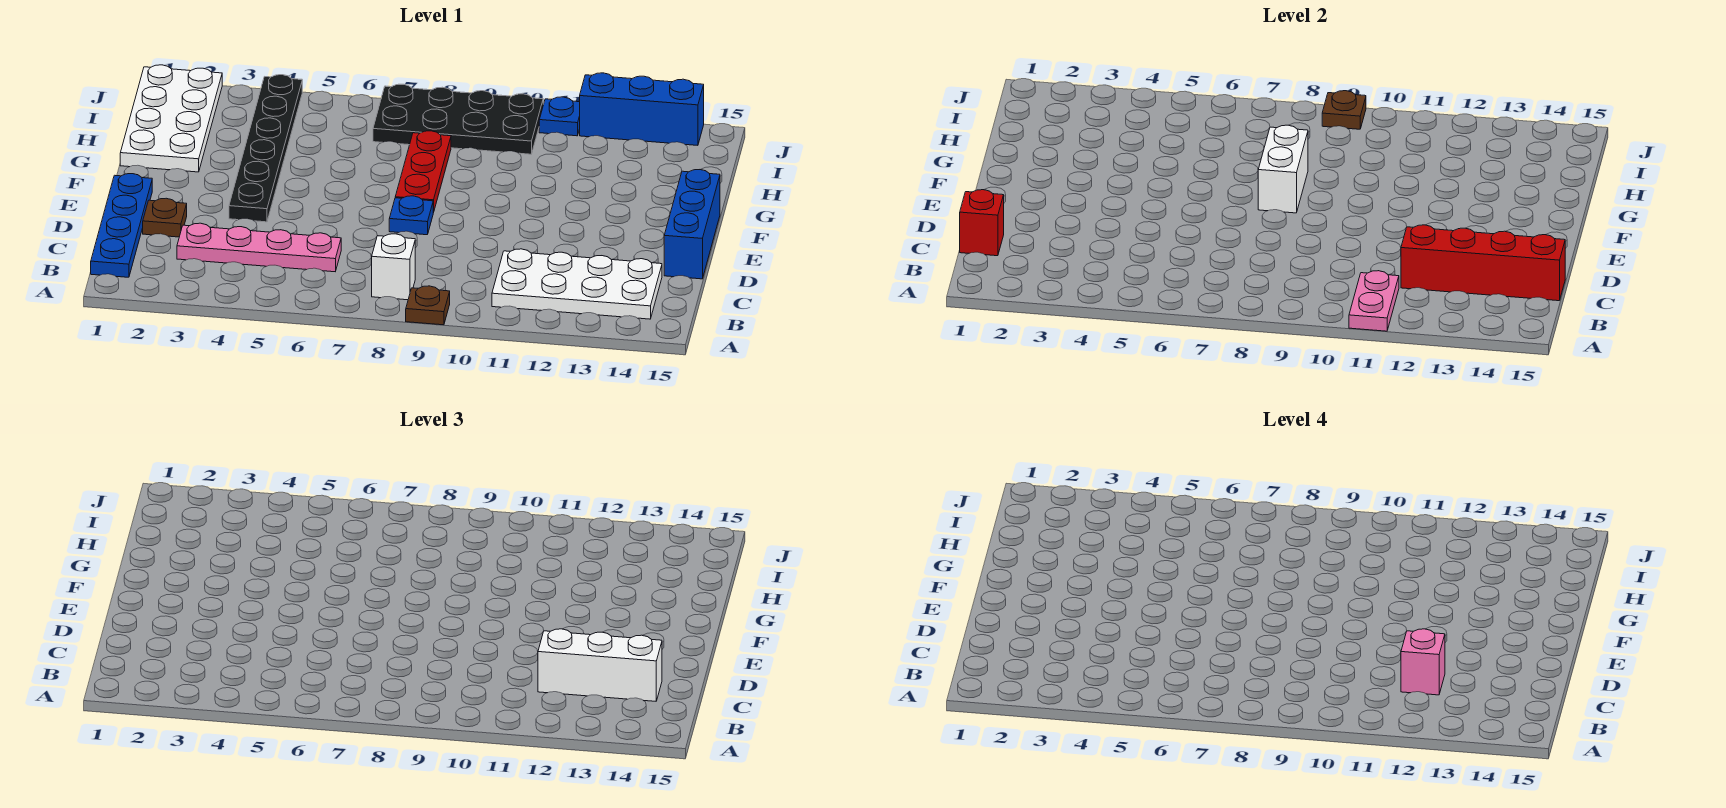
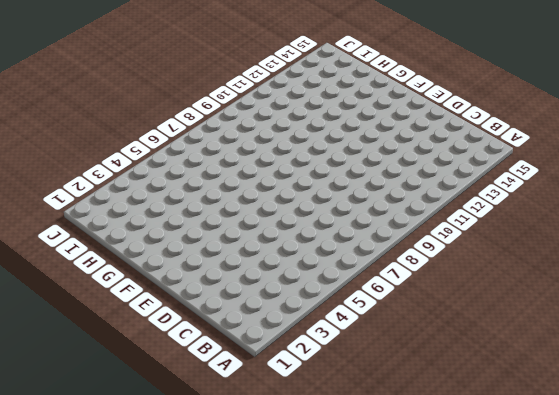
none -> brown plate A9 level 1
none -> blue plate B1:E1 level 1
none -> white brick B8 level 1

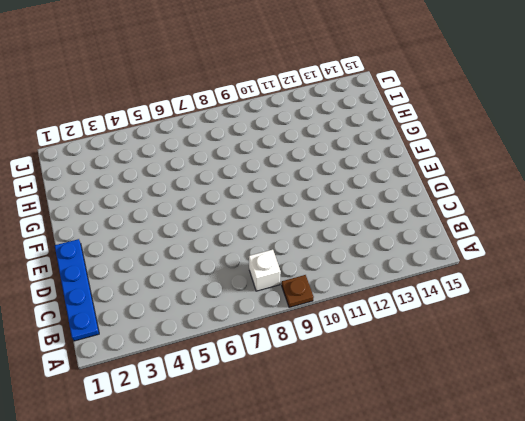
none -> white plate B11:C14 level 1
none -> pink plate C3:C6 level 1
none -> brown plate D2 level 1

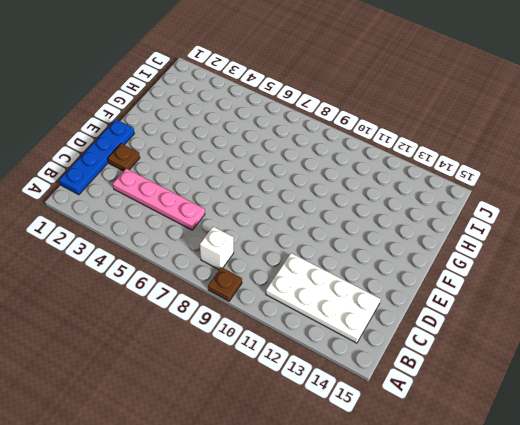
none -> blue brick D15:F15 level 1
none -> black plate E4:J4 level 1
none -> blue plate E8 level 1

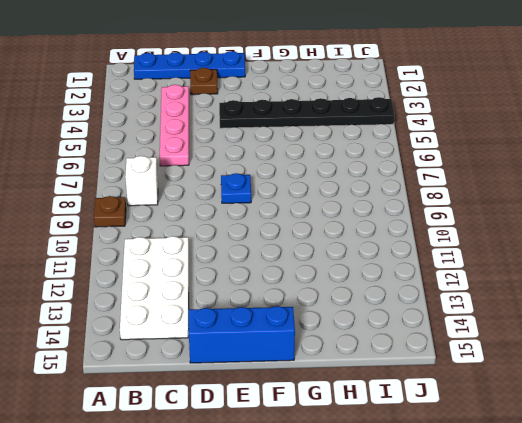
none -> red plate F8:H8 level 1
none -> white plate G1:J2 level 1
none -> black plate I7:J10 level 1

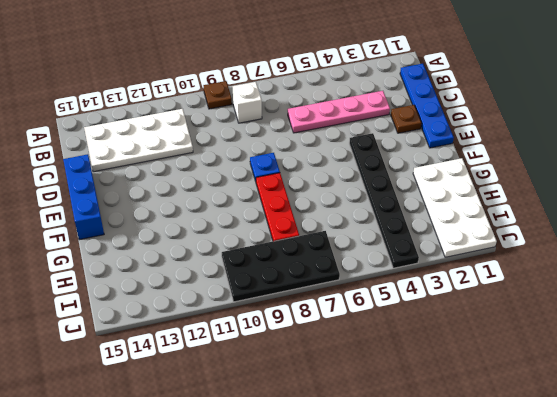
none -> blue plate J11 level 1
none -> blue brick J12:J14 level 1
none -> pink plate A11:B11 level 2

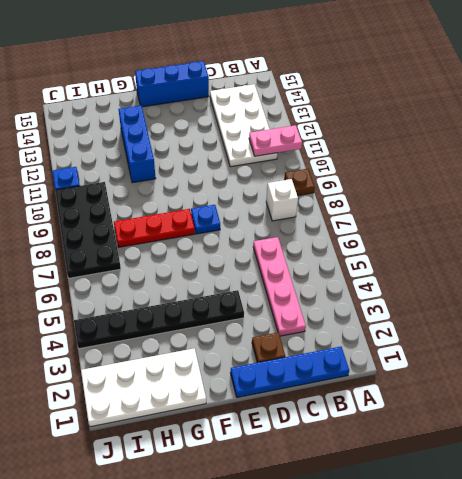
blue brick G11:G13 level 1 -> blue brick J12:J14 level 1
none -> red brick C1 level 2
none -> red brick C12:C15 level 2
none -> white brick F8:G8 level 2

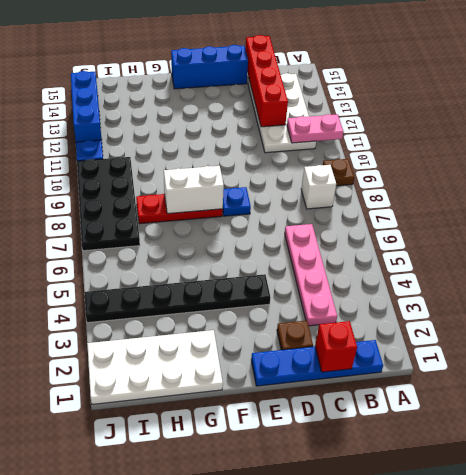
none -> brown plate J9 level 2
none -> white brick C12:C14 level 3
none -> pink brick C12 level 4

